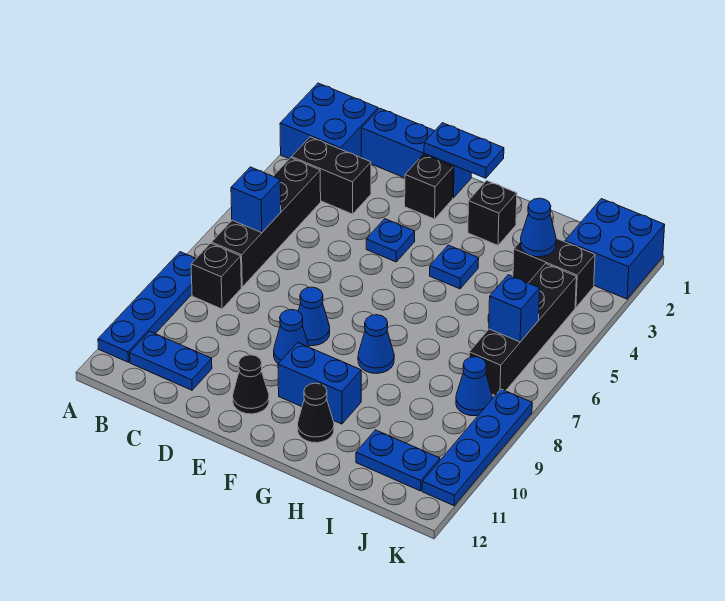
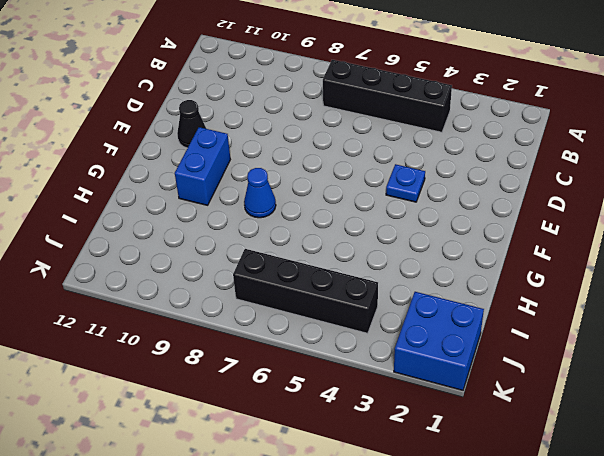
none -> blue brick A1:B2 level 1
none -> blue plate A8:A11 level 1
none -> black brick B3:C3 level 1

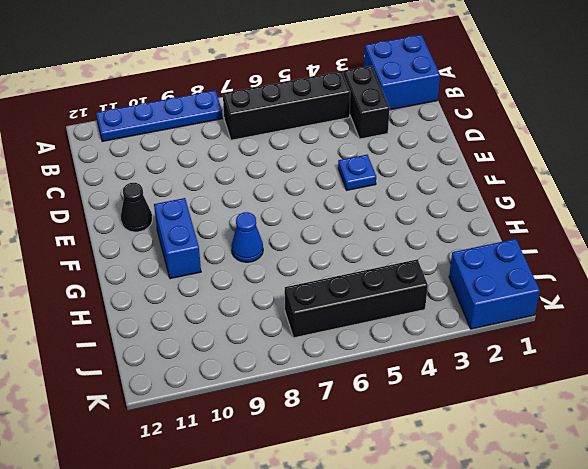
none -> black brick B8 level 1
none -> blue plate B11:C11 level 1
none -> blue brick C1:E1 level 1

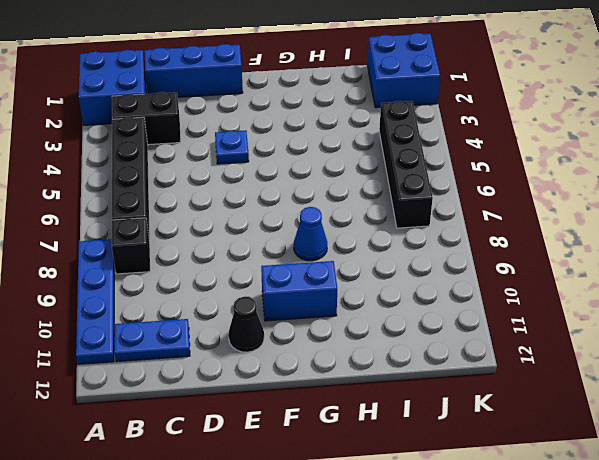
none -> black brick E2 level 1
none -> blue cone E8 level 1
none -> blue cone E9 level 1

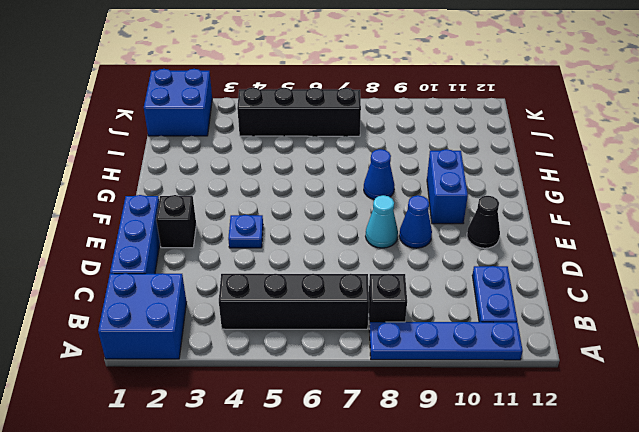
cyan cone E8 level 1 -> blue cone E8 level 1
none -> black brick B3:C3 level 1
none -> black brick G2 level 1
none -> blue plate G4 level 1

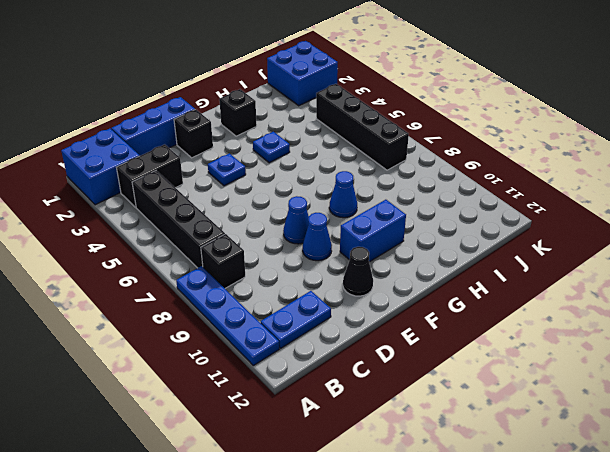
none -> black cone G11 level 1
none -> black brick I3:J3 level 1
none -> blue plate I11:J11 level 1

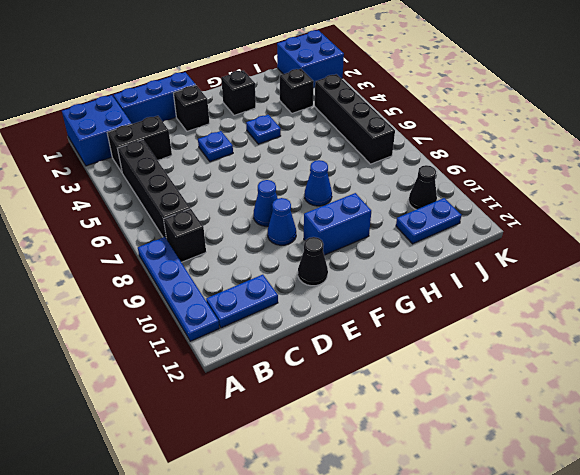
black brick I3 level 1 -> black brick I3:J3 level 1
black cone J10 level 1 -> black cone G11 level 1
none -> blue cone J8 level 1
none -> blue plate K8:K11 level 1
none -> blue brick B6 level 2

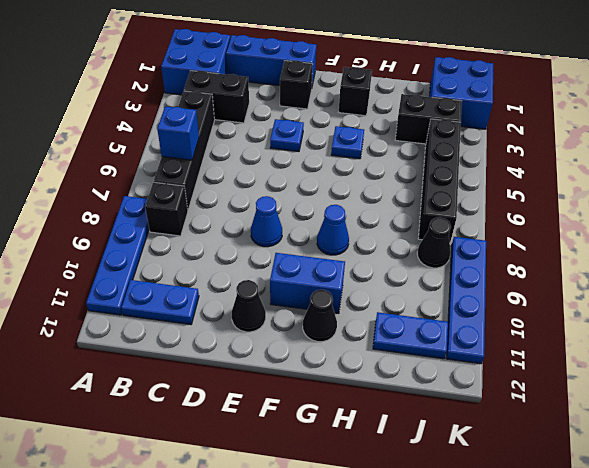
black cone J8 level 1 -> blue cone J8 level 1
none -> blue cone E9 level 1
none -> blue plate E1:F1 level 2
none -> blue cone I3 level 2

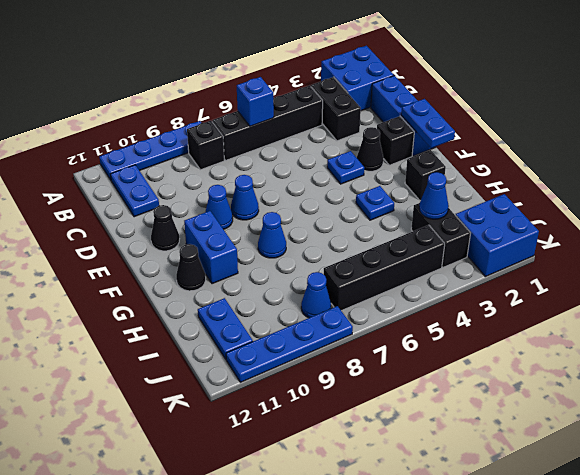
black cone E3 level 1 -> none
none -> blue brick J6 level 2

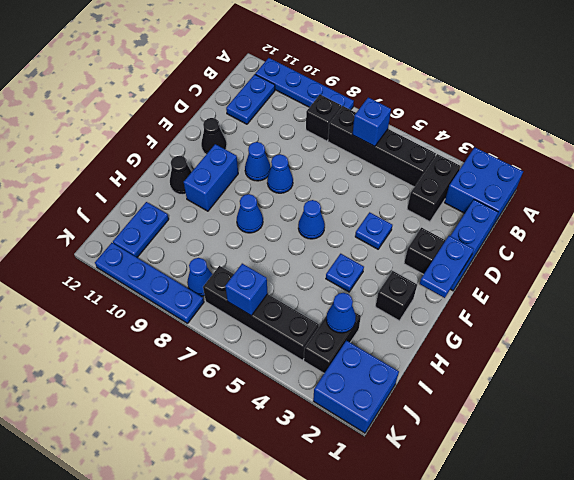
blue cone F6 level 1 -> none

